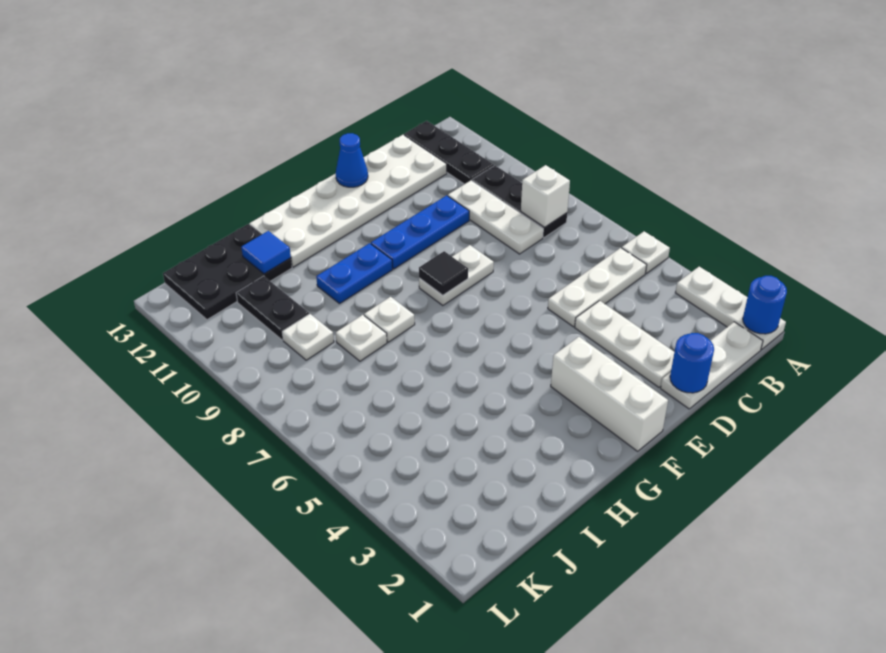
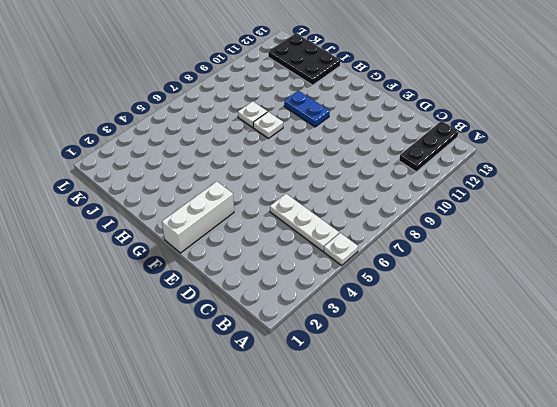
none -> white plate A1:A3 level 1
none -> white plate B1:D1 level 1
none -> black plate B8:B10 level 1

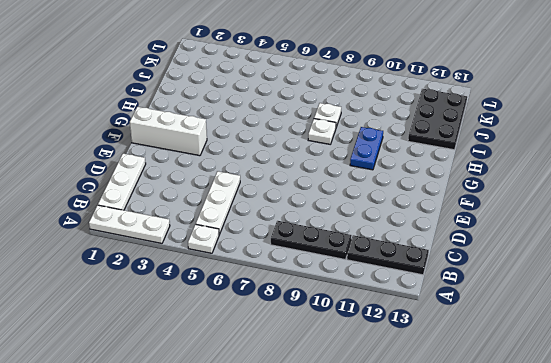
none -> white plate C8:C10 level 1
none -> white plate C12:H13 level 1
none -> white plate D2:D4 level 1

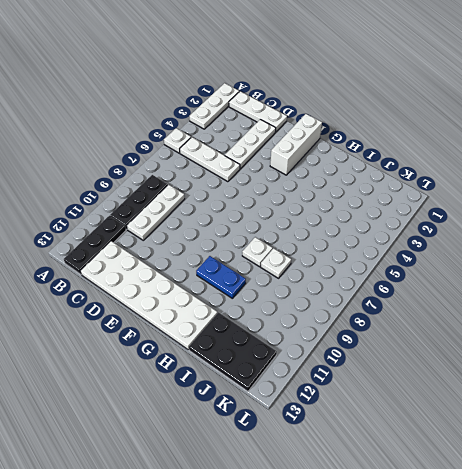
none -> blue plate D10:F10 level 1
none -> white plate E8:F8 level 1
none -> white plate J9 level 1

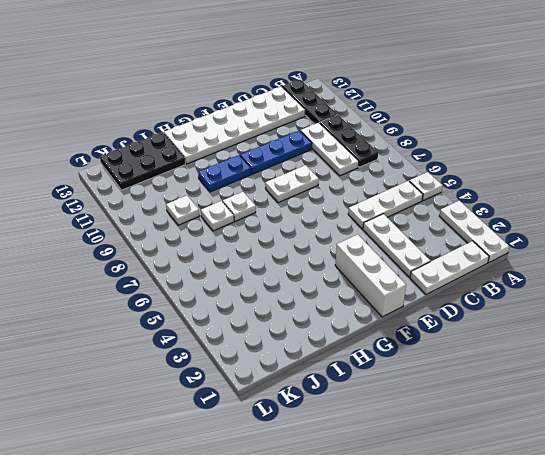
none -> black plate J10:J11 level 1
none -> blue round brick A1 level 2
none -> white brick B8 level 2

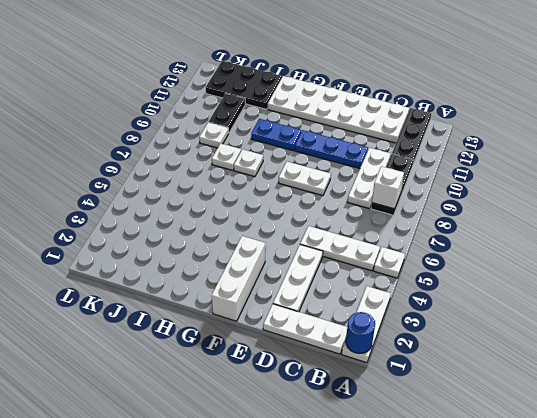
none -> blue round brick D1 level 2
none -> blue cone E13 level 2
none -> black tile F8 level 2

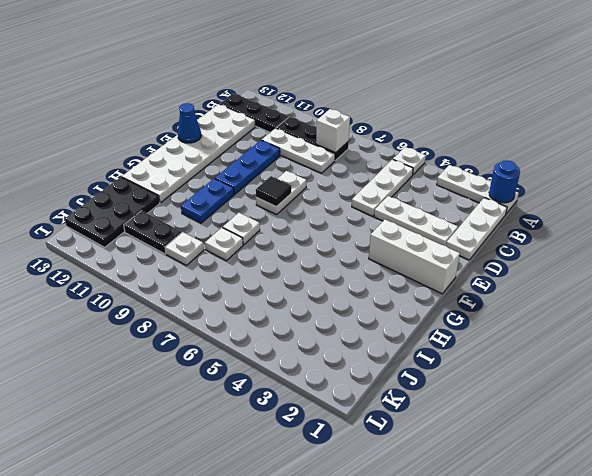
none -> blue round brick D1 level 2
none -> blue tile I12 level 2

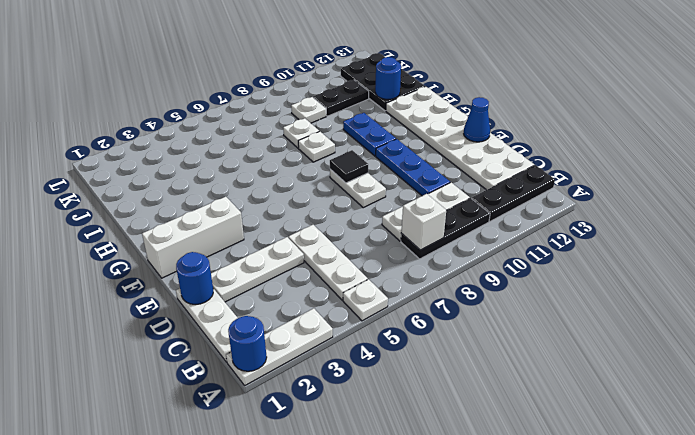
blue round brick I12 level 2 -> blue tile I12 level 2

